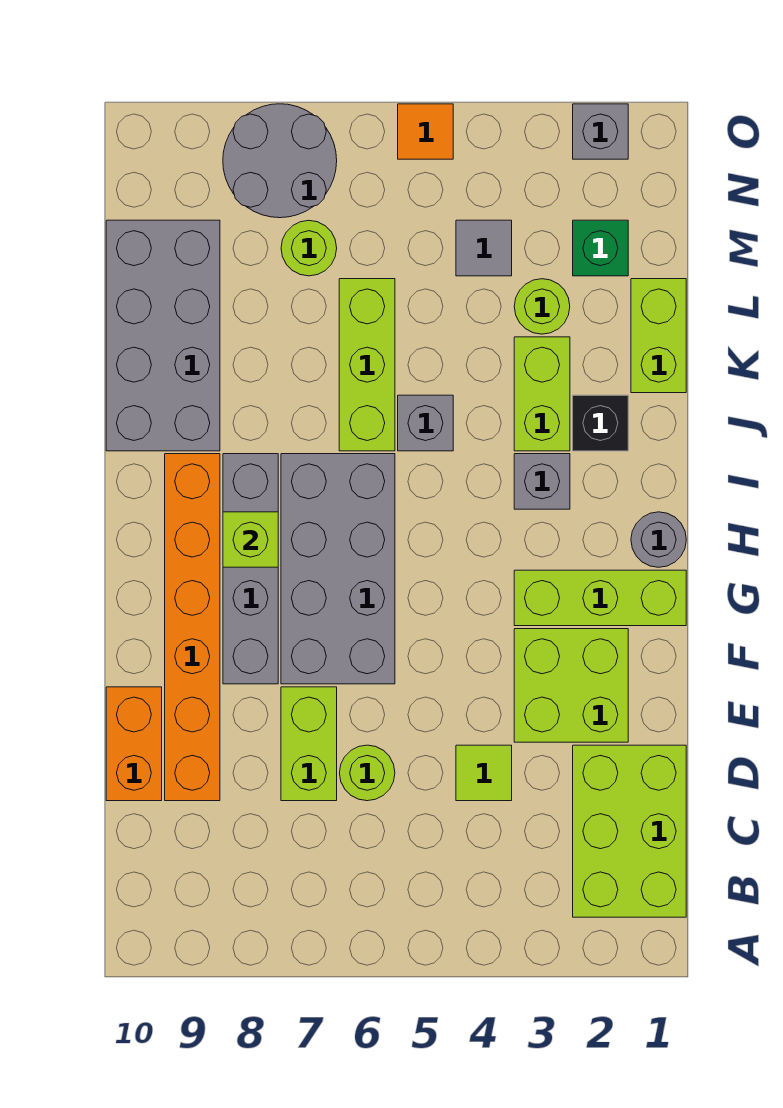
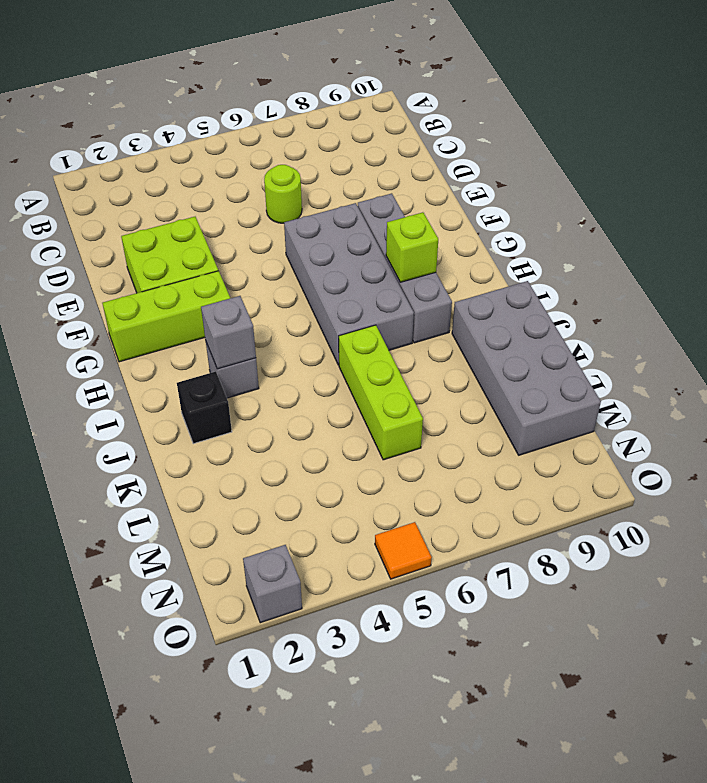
grey brick I3 level 2 -> grey brick J5 level 1
none -> lime brick B1:D2 level 1
none -> lime tile D4 level 1
none -> lime brick D7:E7 level 1

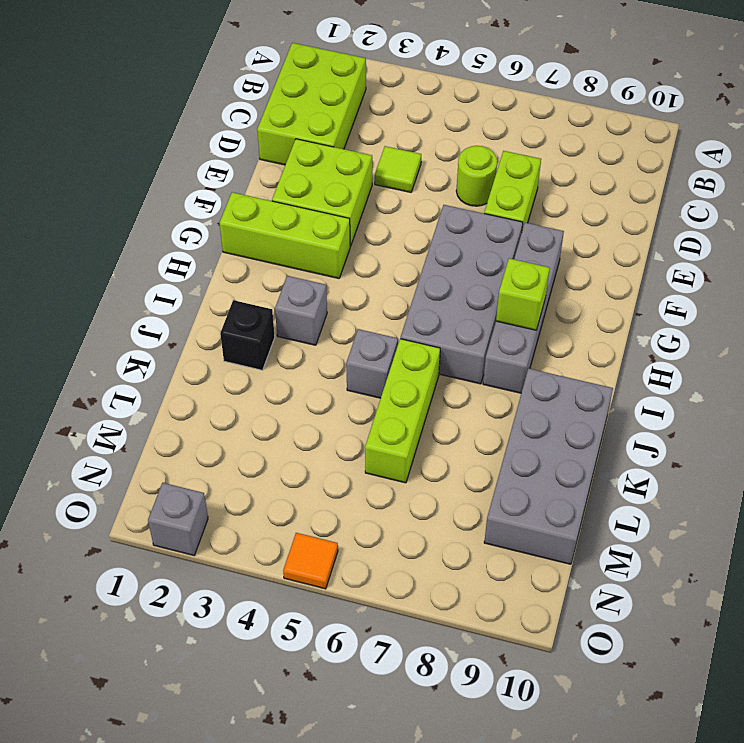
none -> orange brick D9:I9 level 1
none -> orange brick D10:E10 level 1
none -> grey round brick H1 level 1

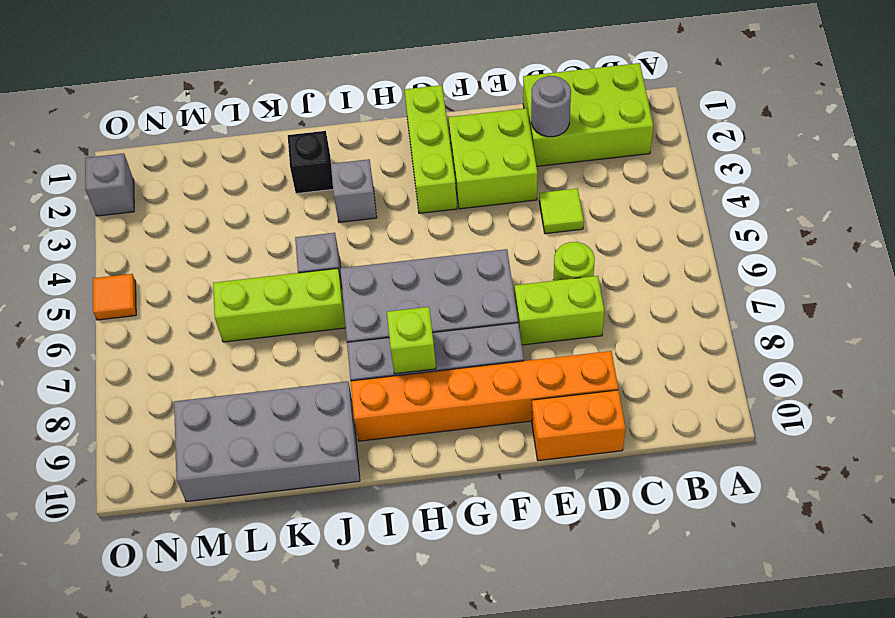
grey round brick D2 level 2 -> grey round brick H1 level 1
none -> lime brick J3:K3 level 1
none -> lime brick K1:L1 level 1
none -> lime round brick L3 level 1

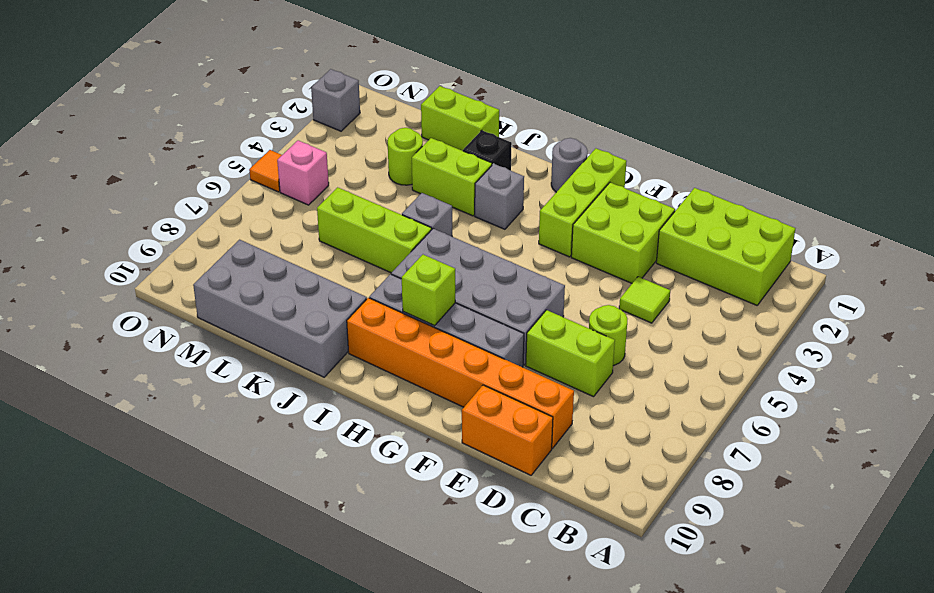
pink brick N5 level 1 -> none
none -> green brick M2 level 1
none -> grey tile M4 level 1
none -> lime round brick M7 level 1

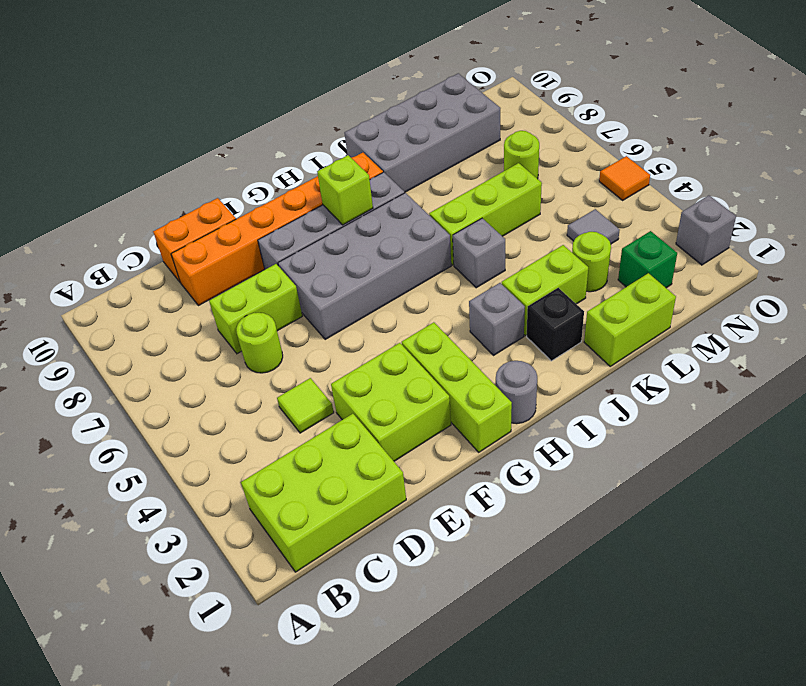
none -> grey round brick N7:O8 level 1

